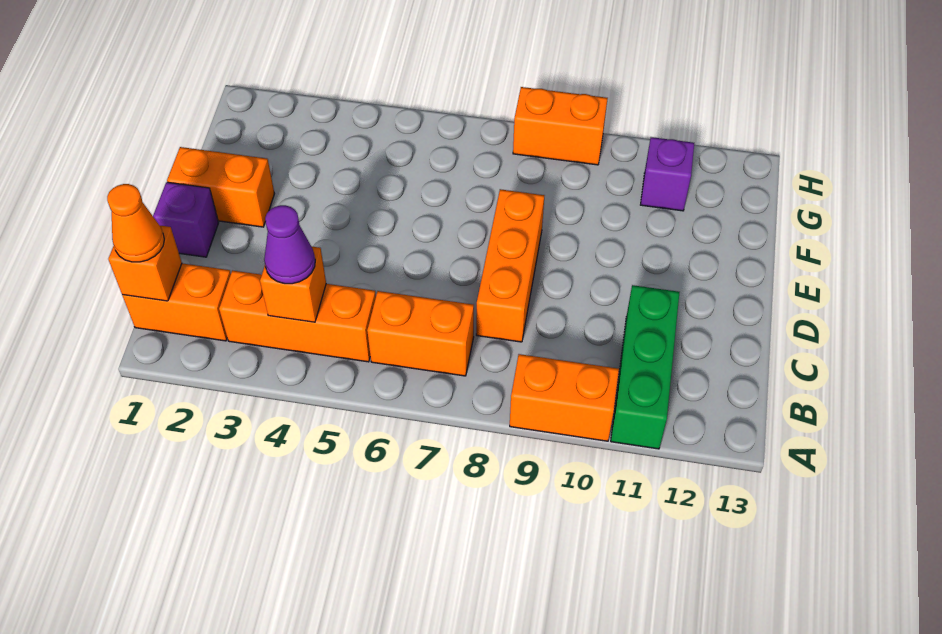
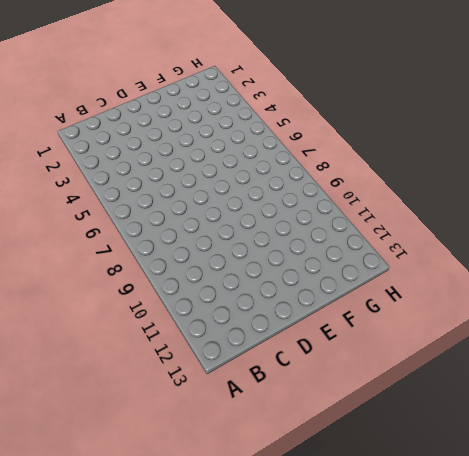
none -> orange brick A9:A10 level 1
none -> green brick A11:C11 level 1
none -> orange brick B1:B2 level 1

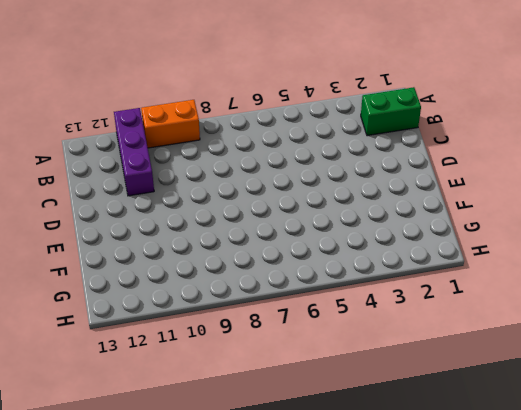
purple brick A11:C11 level 1 -> green brick A11:C11 level 1
green brick B1:B2 level 1 -> orange brick B1:B2 level 1
none -> orange brick B3:B5 level 1
none -> orange brick B6:B7 level 1
none -> orange brick C8:E8 level 1

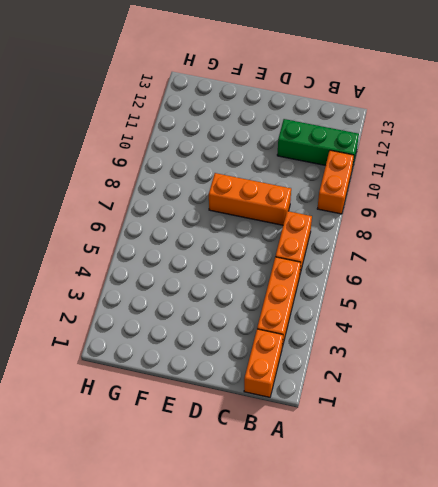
none -> purple brick D1 level 1
none -> orange brick E1:E2 level 1
none -> purple brick G11 level 1

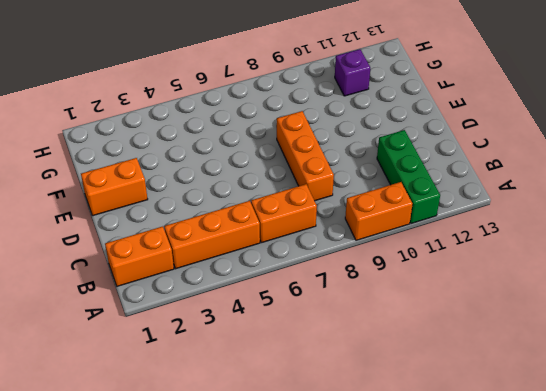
none -> purple brick D1 level 1
none -> orange brick H8:H9 level 1
none -> orange brick B1 level 2

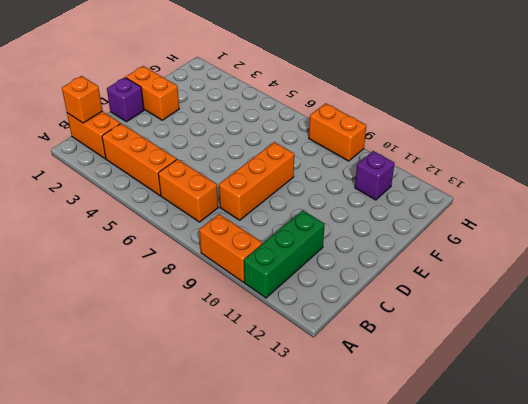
none -> orange brick B4 level 2
none -> orange cone B1 level 3
none -> purple cone B4 level 3

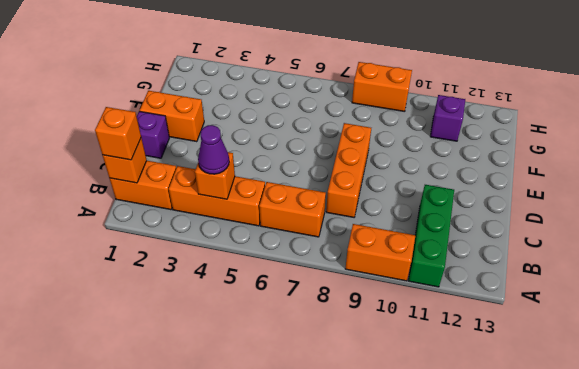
orange brick B1 level 3 -> orange cone B1 level 3

